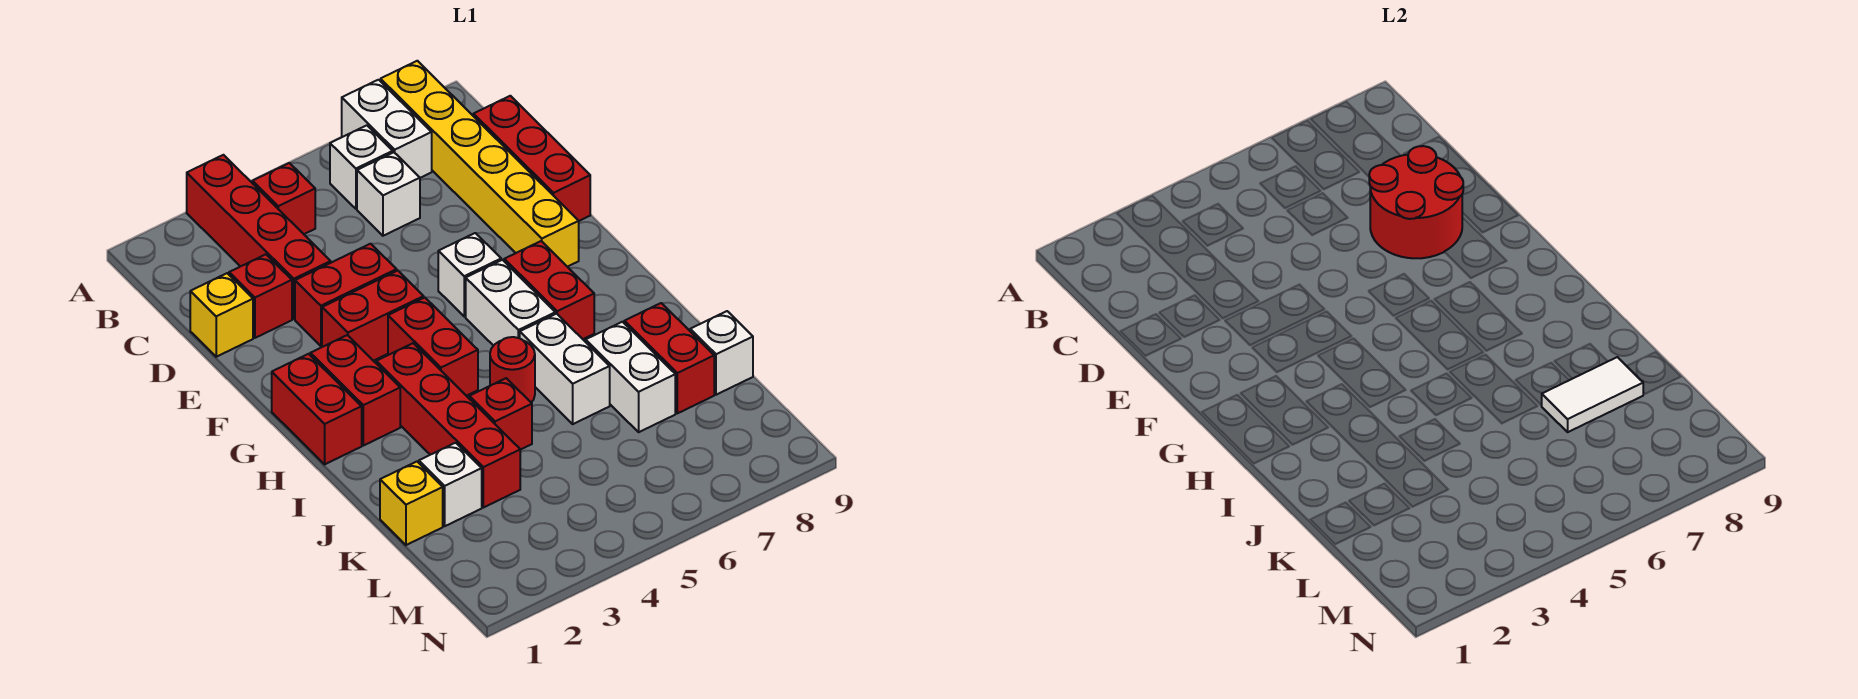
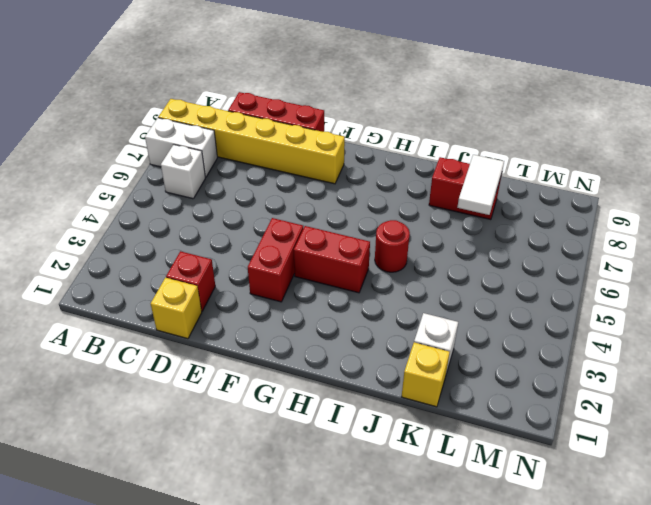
none -> red brick A3:D3 level 1
none -> red brick B4 level 1
none -> white brick C6 level 1

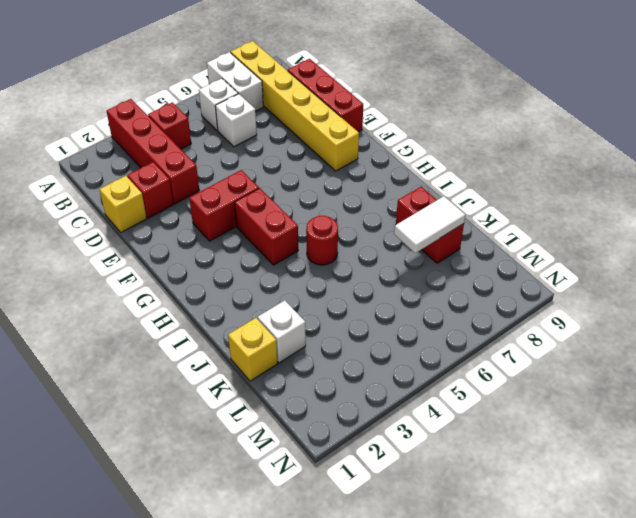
none -> red brick E3:E4 level 1
none -> white brick F6 level 1
none -> red brick G1:H1 level 1

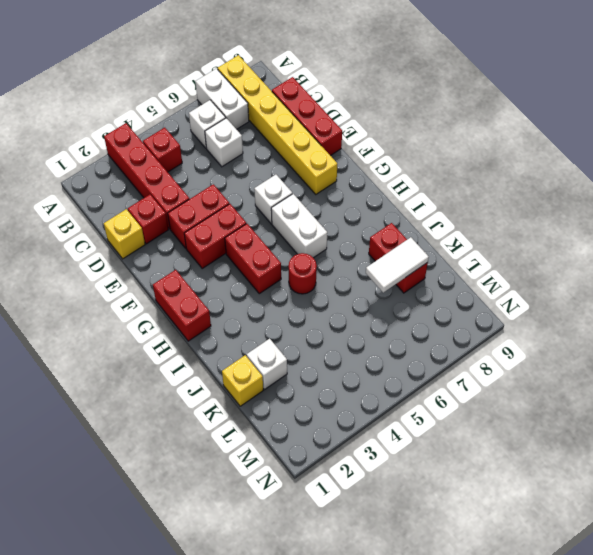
none -> red brick G2:H2 level 1
none -> red brick G7:H7 level 1
none -> red brick H3:K3 level 1

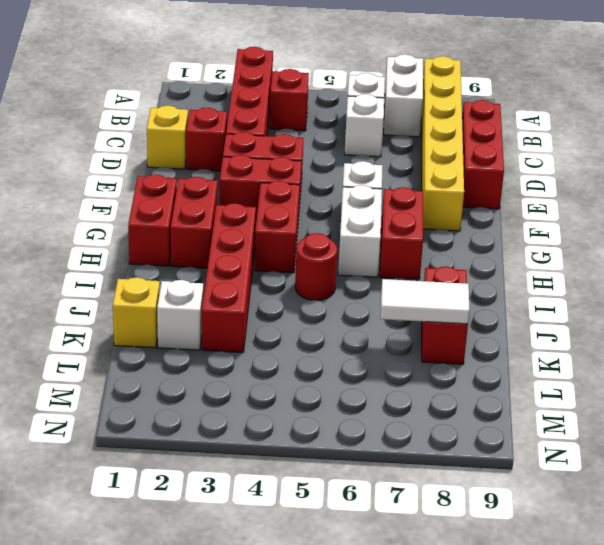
none -> white brick I6:J6 level 1
none -> red brick J4 level 1
none -> white brick J7:K7 level 1

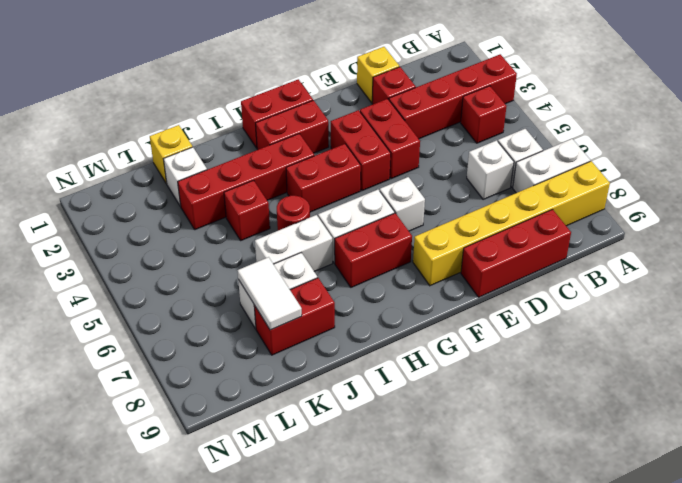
none -> white brick K9 level 1
none -> red round brick D7:E8 level 2

